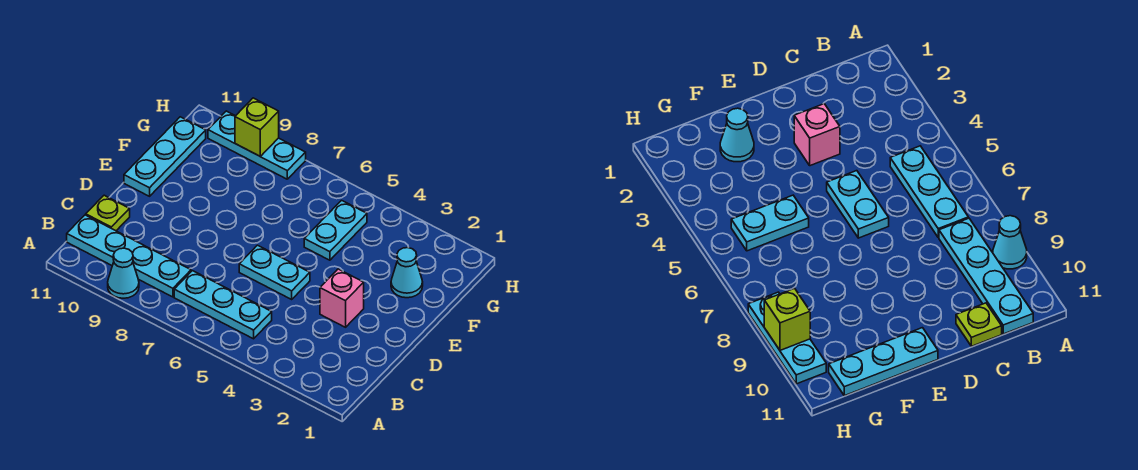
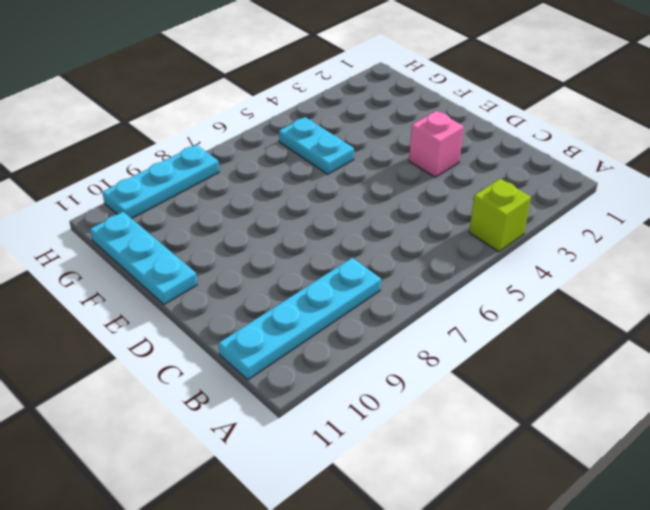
lime brick A4 level 1 -> lime brick H9 level 2
none -> cyan cone A9 level 1
none -> cyan plate B5:B7 level 1

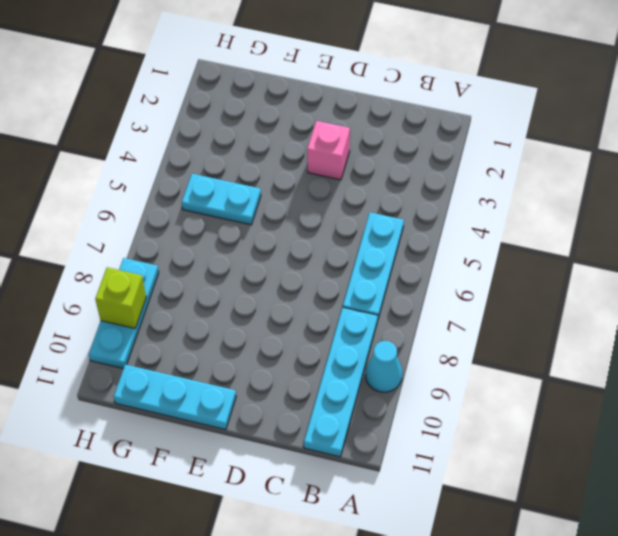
none -> lime plate C11 level 1
none -> cyan plate D5:D6 level 1

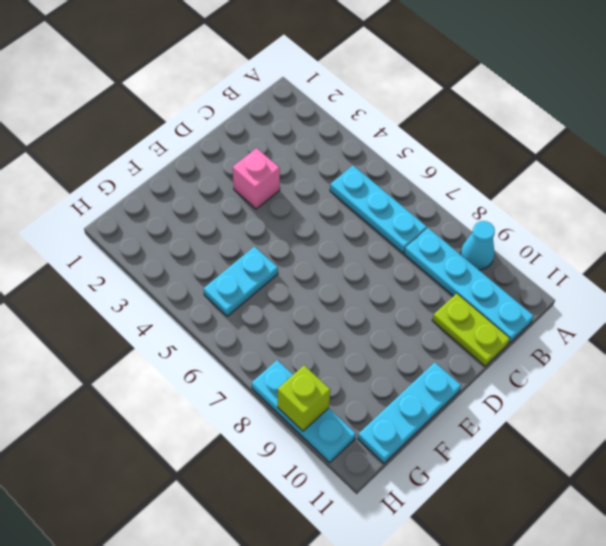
lime plate C10:C11 level 1 -> lime plate C11 level 1
none -> cyan plate D5:D6 level 1
none -> cyan cone F2 level 1

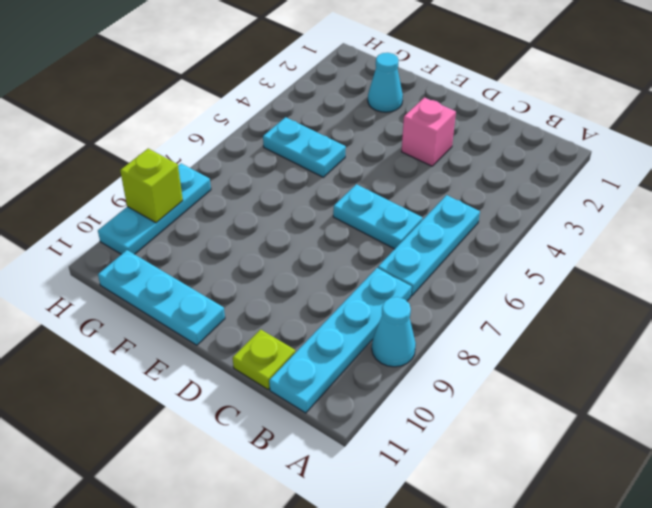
cyan plate C6:D6 level 1 -> cyan plate D5:D6 level 1

